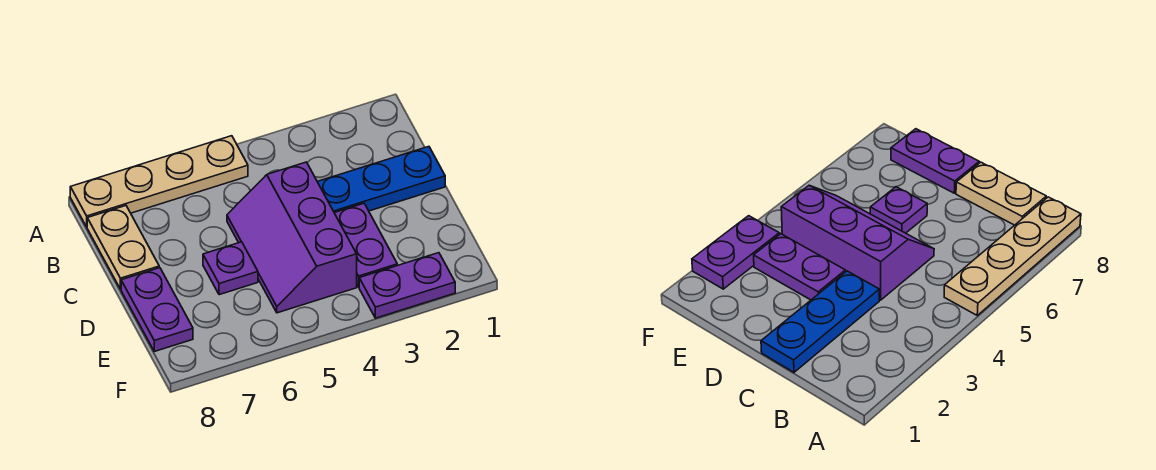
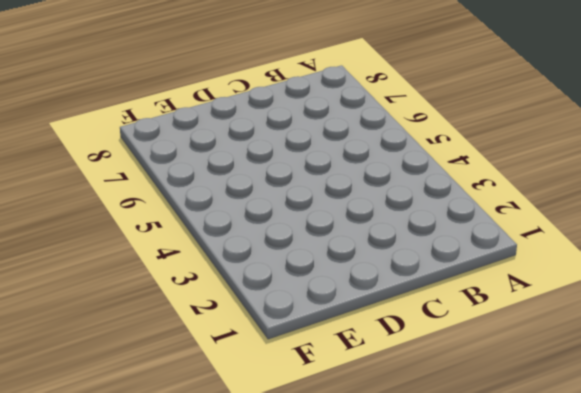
none -> tan plate A5:A8 level 1
none -> tan plate B8:C8 level 1

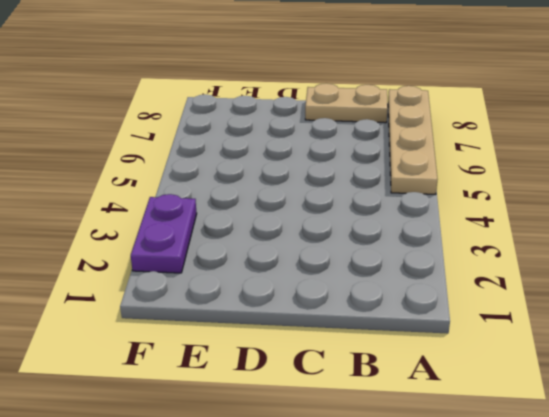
none -> blue plate C1:C3 level 1
none -> purple slope C4:E5 level 1 top 4

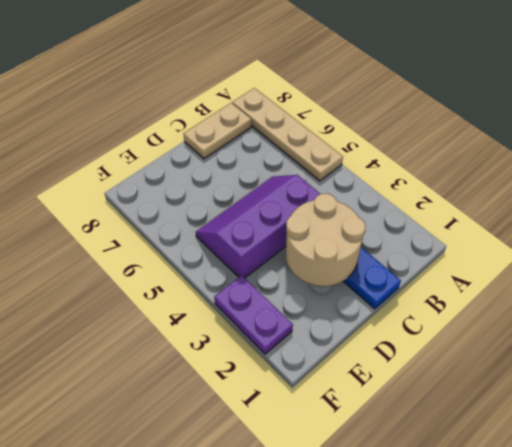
tan round brick C2:D3 level 2 -> none
none -> purple plate D3:E3 level 1
none -> purple plate D6 level 1

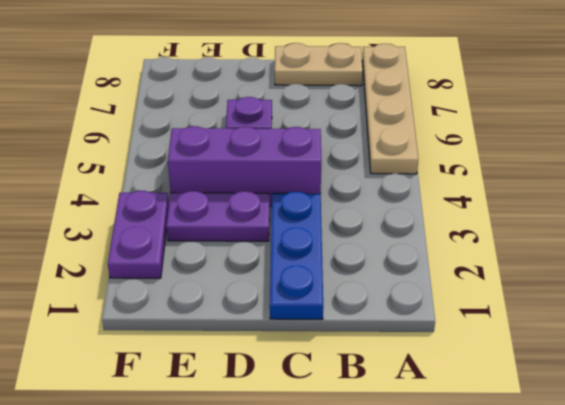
none -> purple plate D8:E8 level 1

